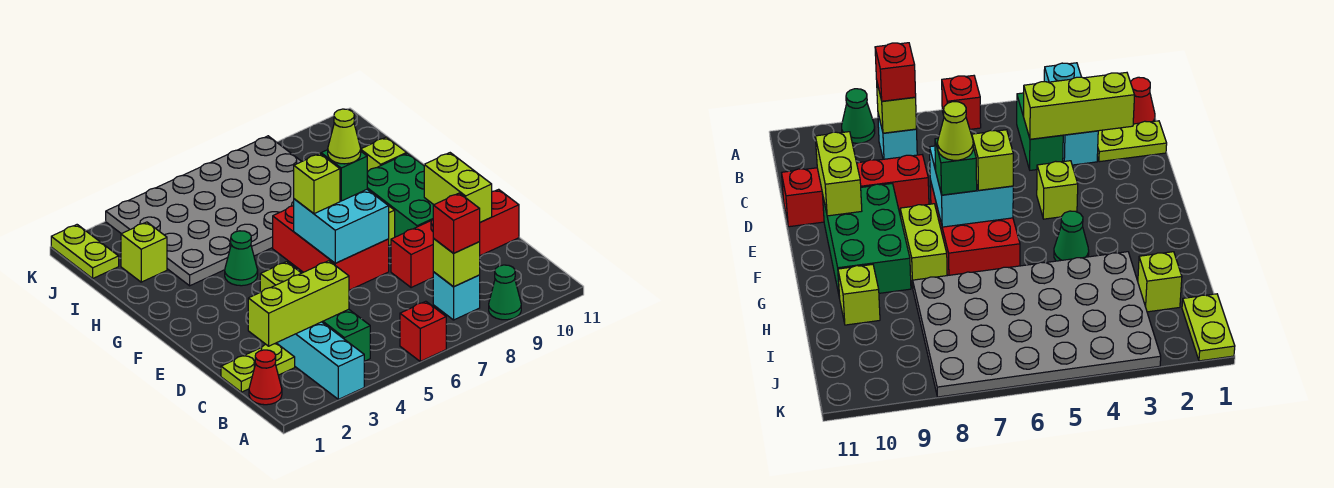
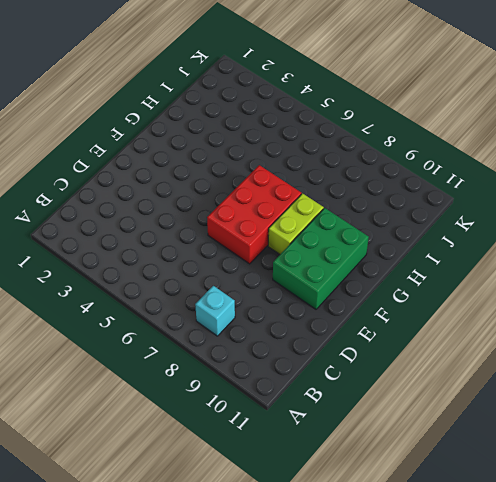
none -> cyan brick A3:C3 level 1
none -> red brick A6 level 1
none -> green cone A9 level 1

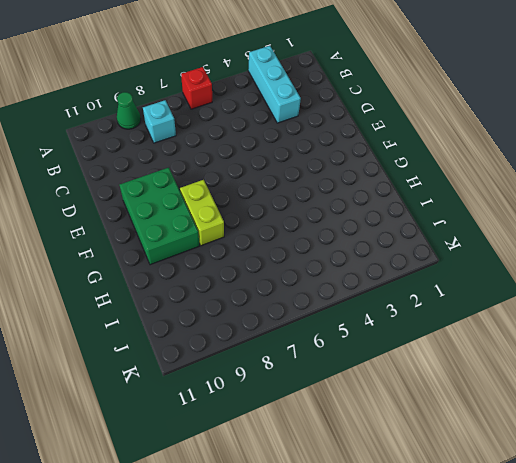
none -> red cone B1 level 1
none -> green brick B4:C4 level 1
none -> lime plate C1:C2 level 1

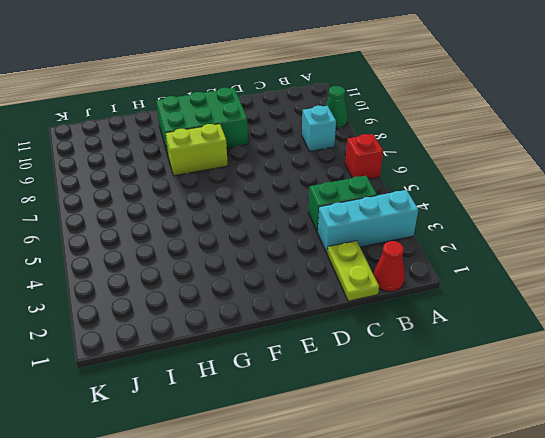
none -> red brick D8:D11 level 1
none -> lime brick E4 level 1
none -> red brick E6:G7 level 1

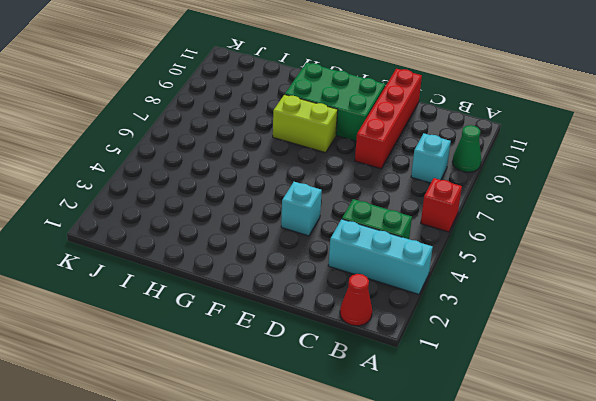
cyan brick E4 level 1 -> lime brick E4 level 1
none -> lime plate C1:C2 level 1
none -> red brick E6:G7 level 1
none -> green cone G4 level 1

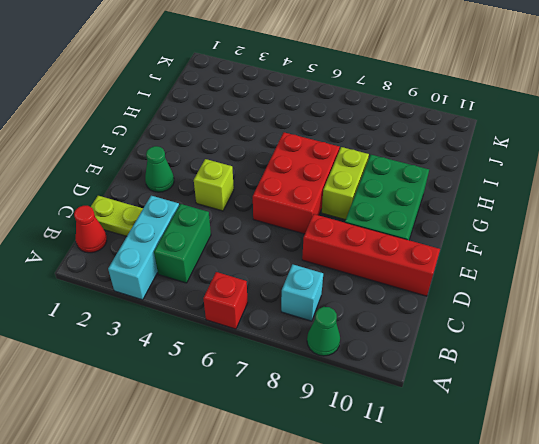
green cone E2 level 1 -> green cone G4 level 1
none -> grey plate H3:K8 level 1
none -> lime brick H10 level 1
none -> lime brick I2 level 1

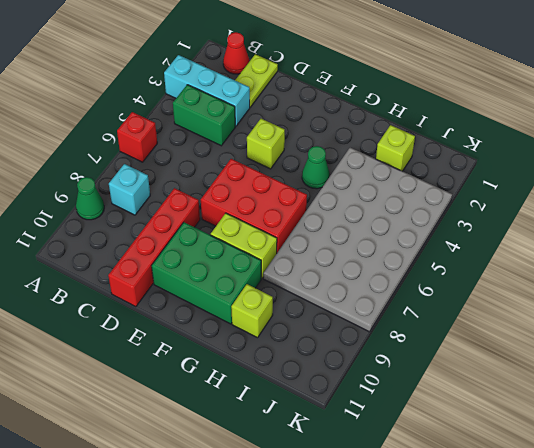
none -> lime plate J1:K1 level 1
none -> lime brick B8 level 2
none -> lime brick C2:C4 level 2

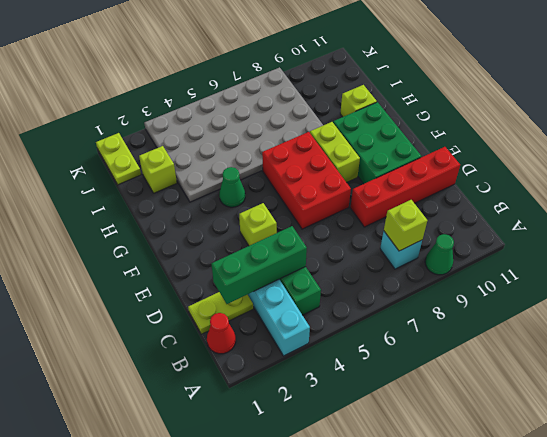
green brick C2:C4 level 2 -> lime brick C2:C4 level 2
none -> red brick A6 level 1
none -> lime brick D10:E10 level 2
none -> cyan brick E6:F7 level 2

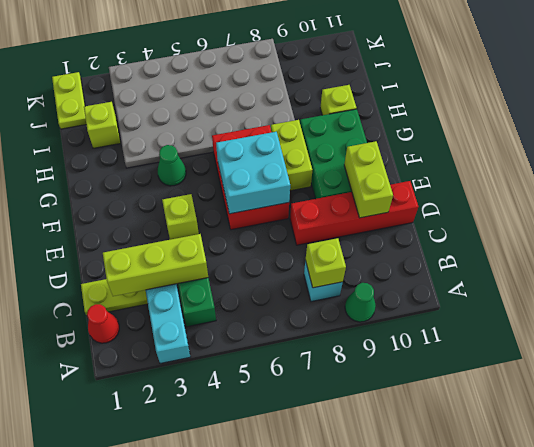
none -> red brick A6 level 1
none -> red brick B8 level 3
none -> lime brick F6 level 3

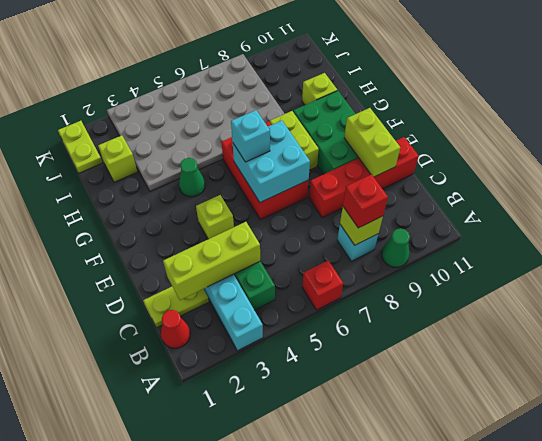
cyan brick F6 level 3 -> lime brick F6 level 3
none -> green brick F7 level 3
none -> lime cone F7 level 4

